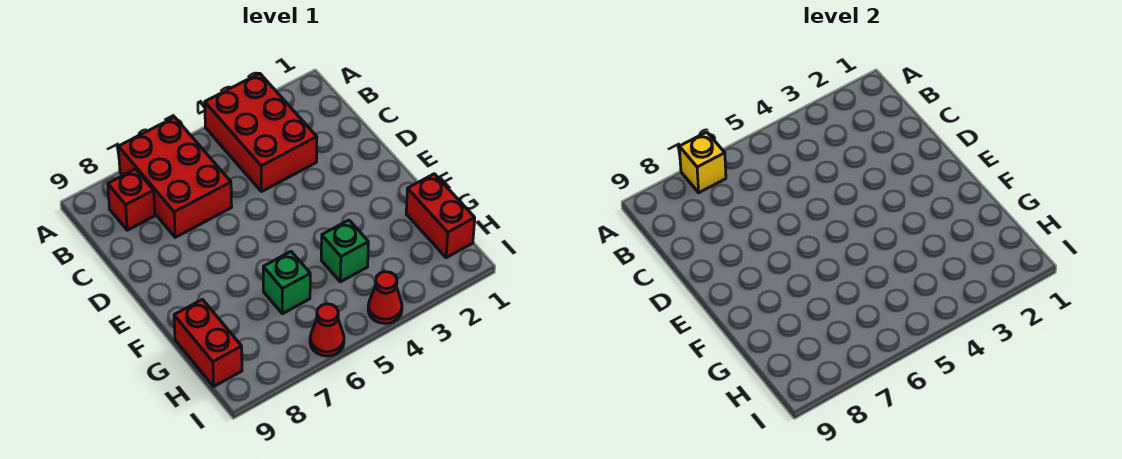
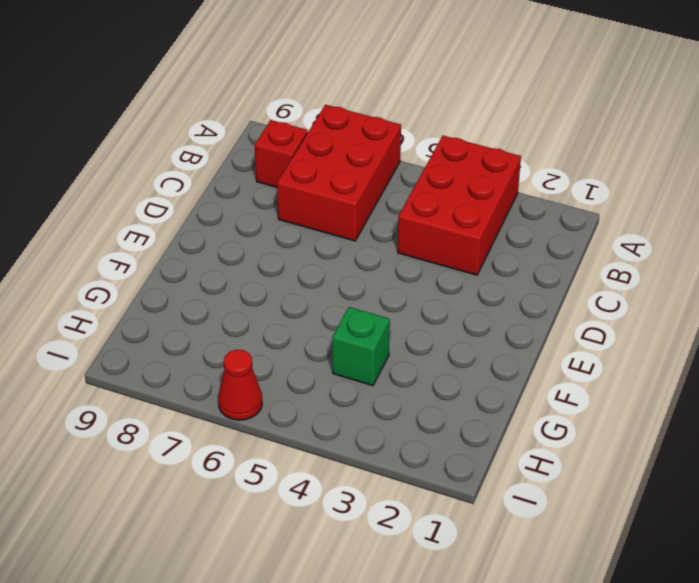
none -> red brick G1:H1 level 1
none -> green brick G6 level 1

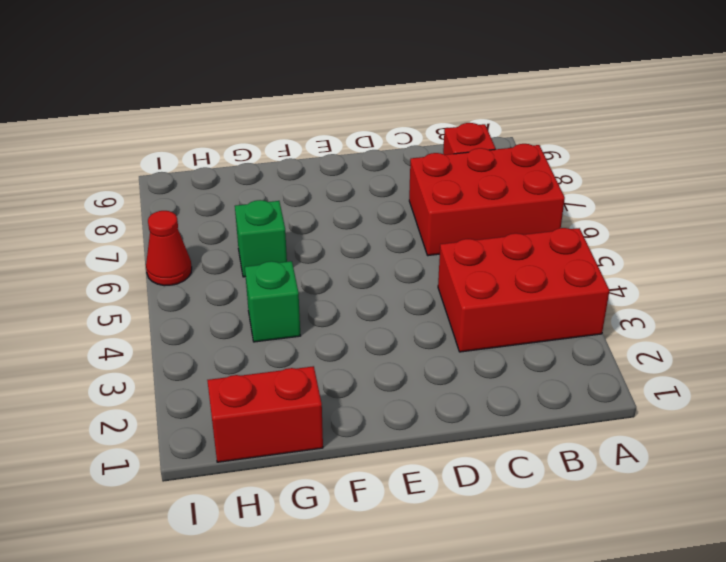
none -> red brick G9:H9 level 1
none -> red cone I4 level 1

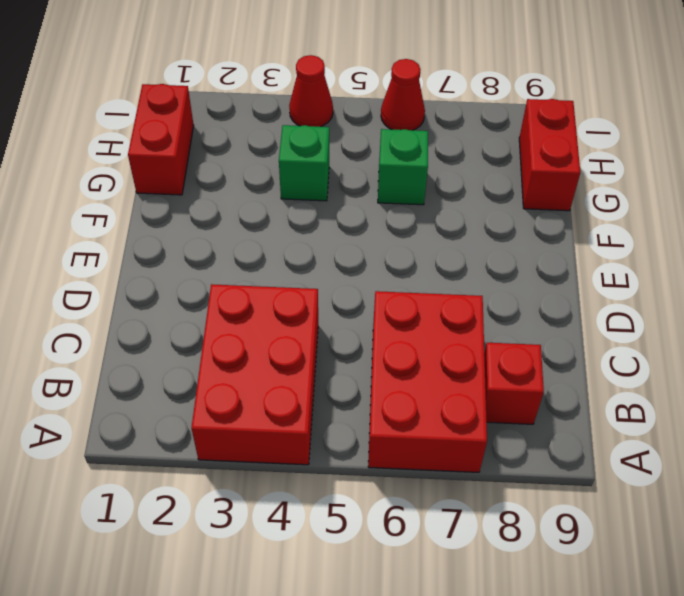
none -> yellow brick A7 level 2

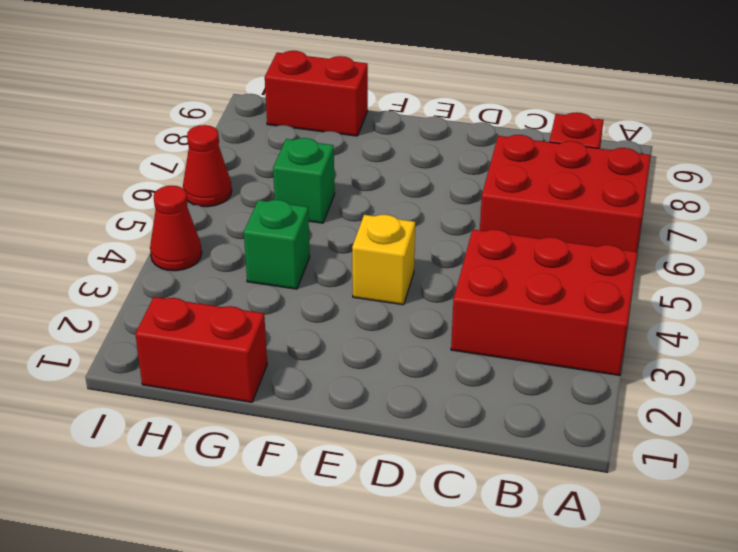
yellow brick E4 level 1 -> yellow brick A7 level 2

